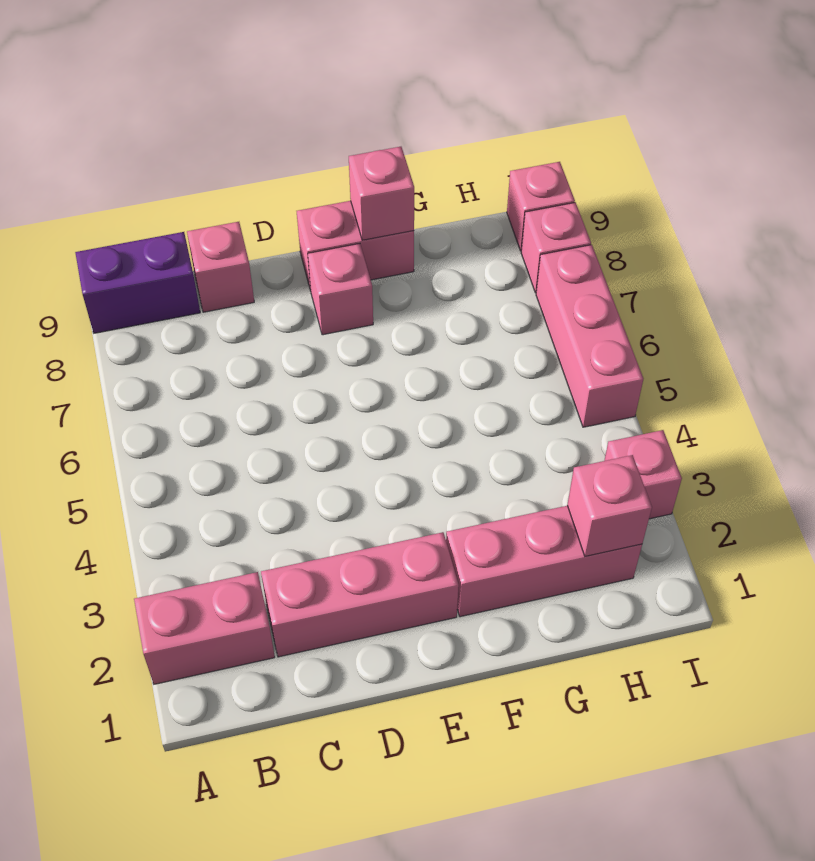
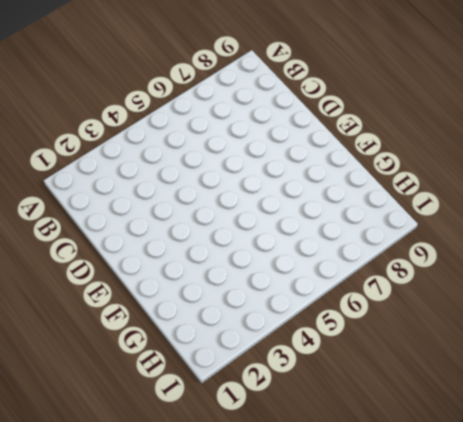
none -> pink brick A2:B2 level 1
none -> purple brick A9:B9 level 1
none -> pink brick C2:E2 level 1

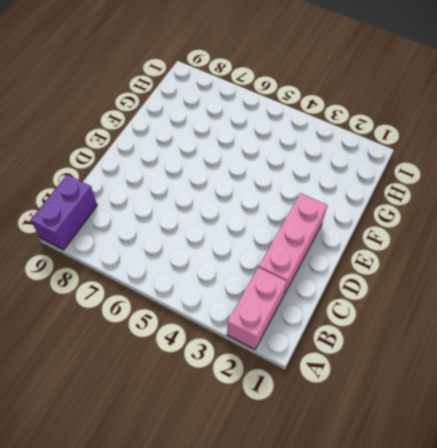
none -> pink brick C9 level 1
none -> pink brick E8 level 1
none -> pink brick E9:F9 level 1

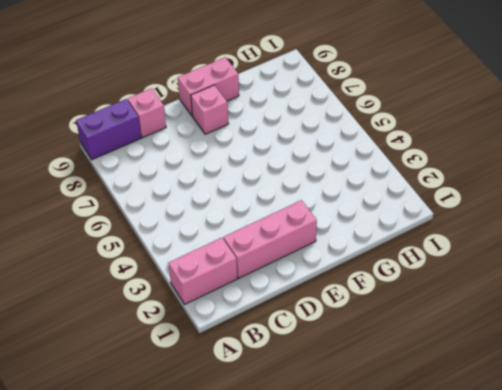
none -> pink brick F2:H2 level 1
none -> pink brick I3 level 1
none -> pink brick I5:I7 level 1

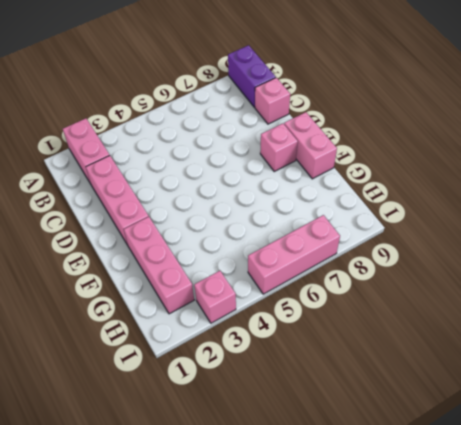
none -> pink brick I8 level 1
none -> pink brick I9 level 1
none -> pink brick F9 level 2

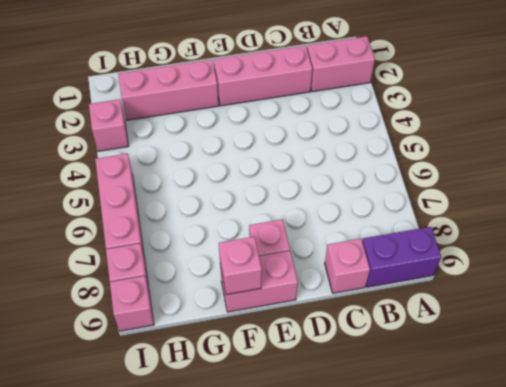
none -> pink brick H2 level 2

